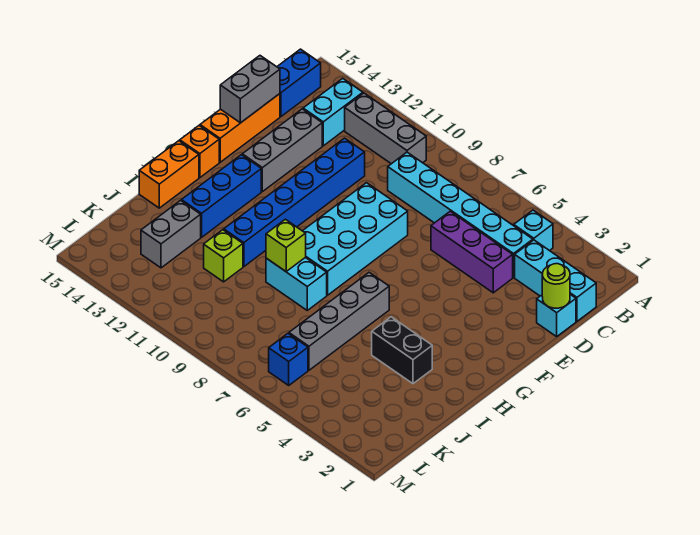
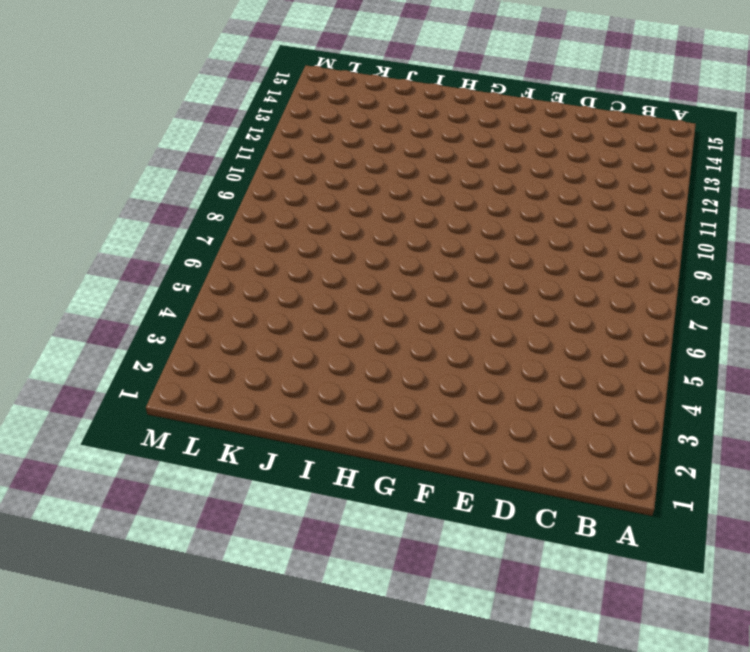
none -> cyan brick B4 level 1
none -> grey brick B10:B12 level 1
none -> cyan brick B13:C13 level 1

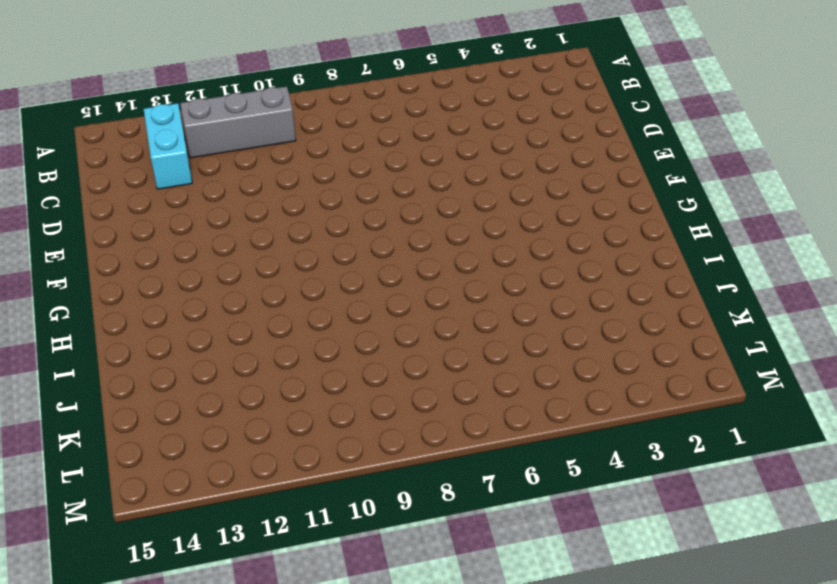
none -> cyan brick B4 level 1
none -> blue brick B15:C15 level 1
none -> cyan brick C1:C3 level 1

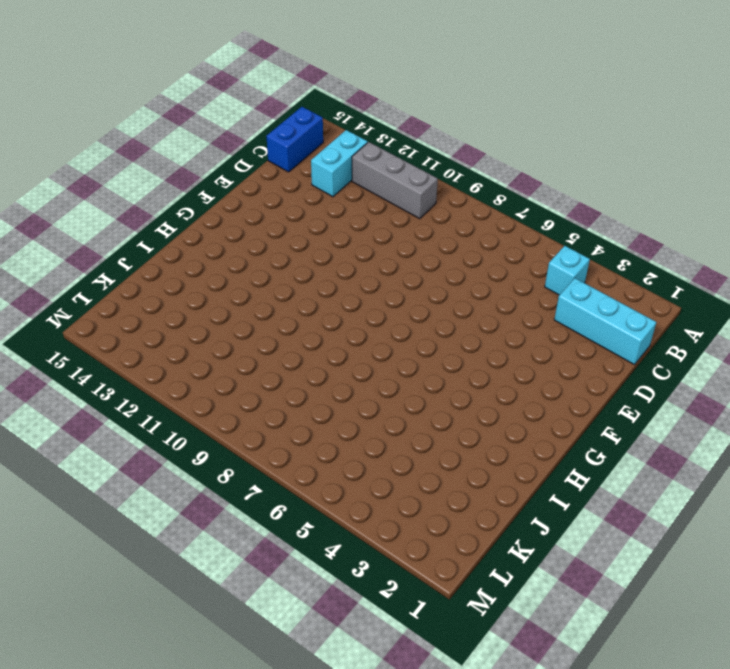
none -> cyan brick C4:C9 level 1
none -> cyan brick D1 level 1
none -> purple brick D4:D6 level 1

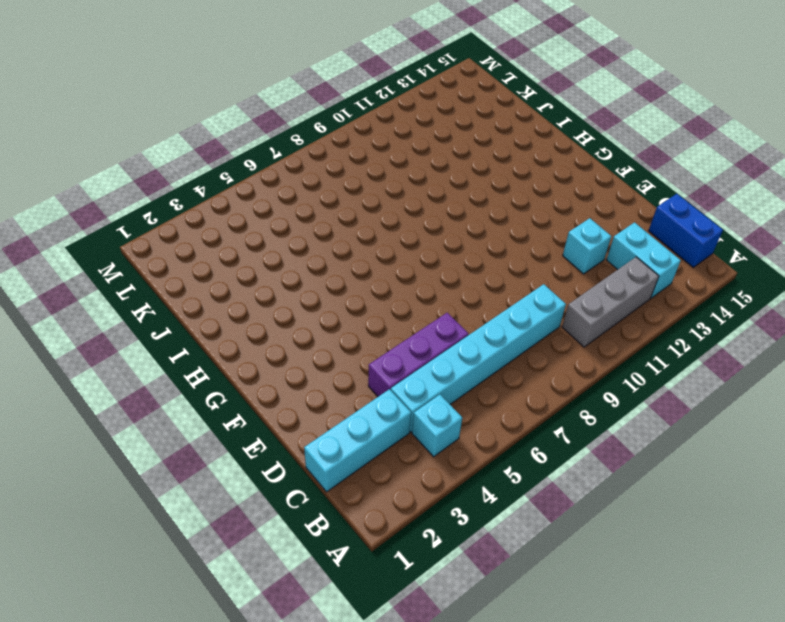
cyan brick D12 level 1 -> cyan brick D1 level 1
none -> blue brick D11:I11 level 1
none -> grey brick D13:F13 level 1
none -> orange brick D15:F15 level 1

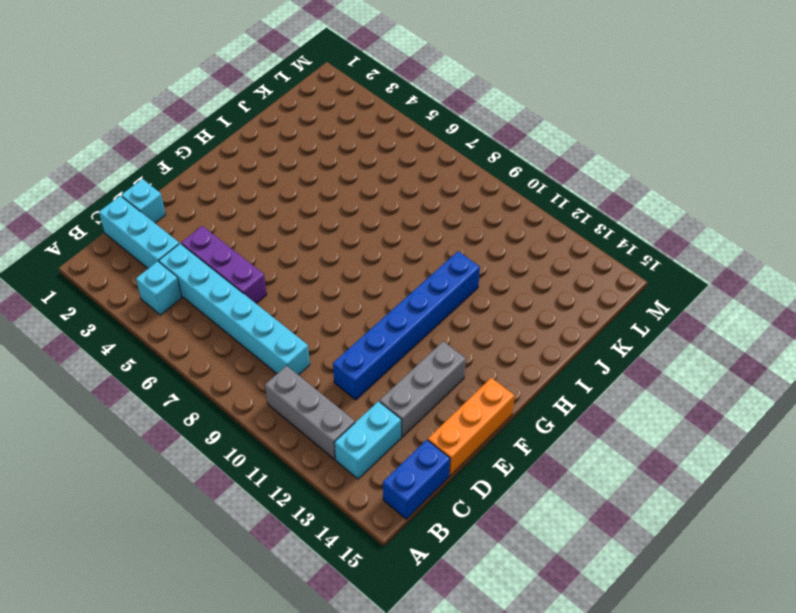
none -> cyan brick E8:H9 level 1
none -> blue brick G13:I13 level 1
none -> orange brick G15 level 1

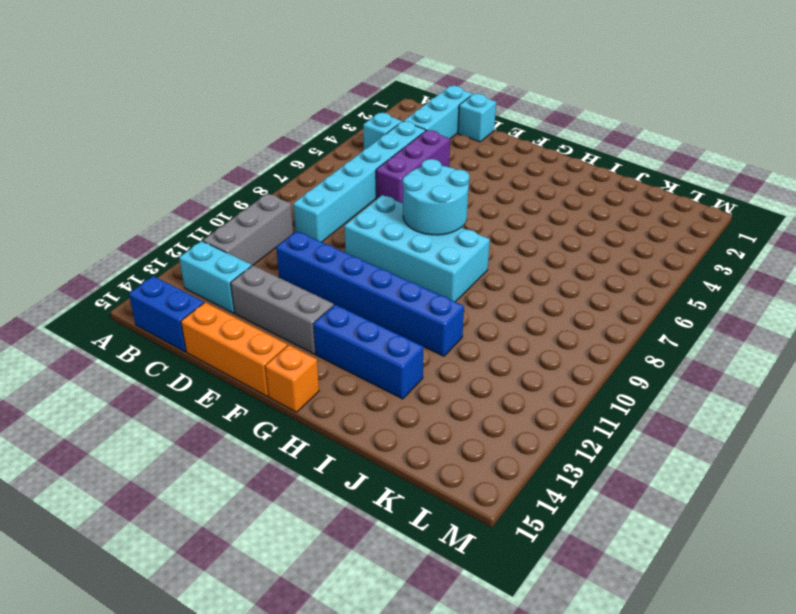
cyan round brick F7:G8 level 2 -> none
none -> grey brick H6:K6 level 1
none -> orange brick H15:I15 level 1
none -> black brick I3:I4 level 1

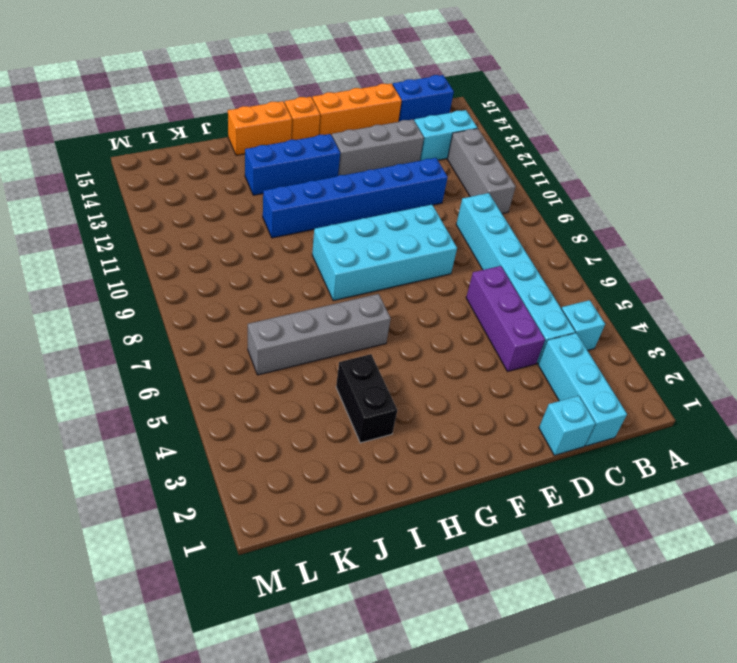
none -> cyan brick I8:I9 level 1
none -> lime brick J11 level 1
none -> grey brick J13:K13 level 1

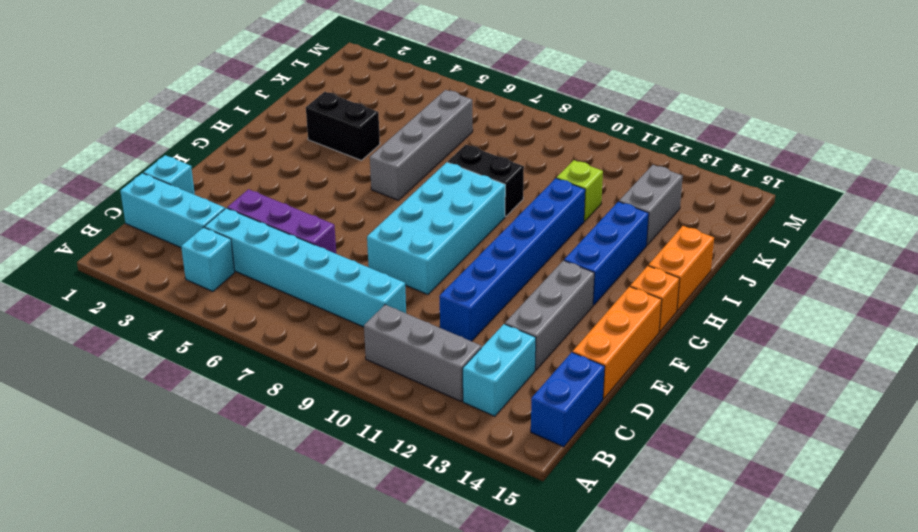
black brick I8:I9 level 1 -> cyan brick I8:I9 level 1
none -> blue brick L6 level 1
none -> lime round brick D1 level 2
none -> grey brick D15:E15 level 2

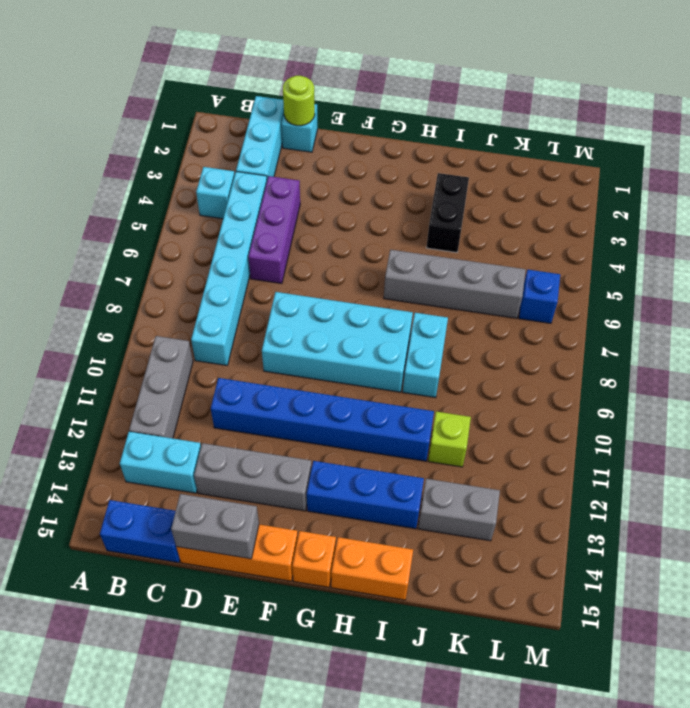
none -> lime brick I9 level 2

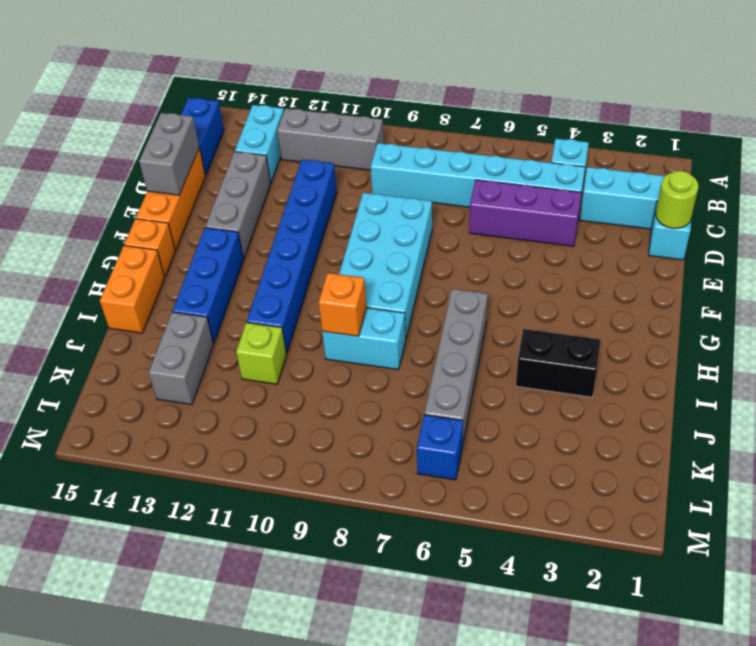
orange brick I9 level 2 -> lime brick I9 level 2

